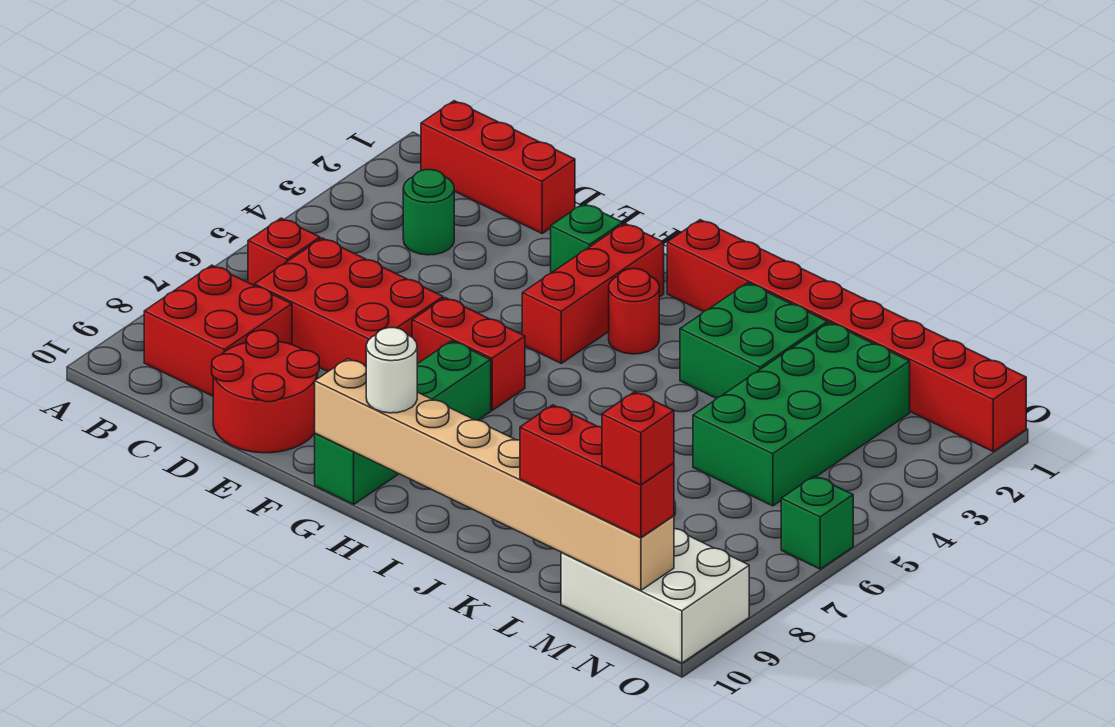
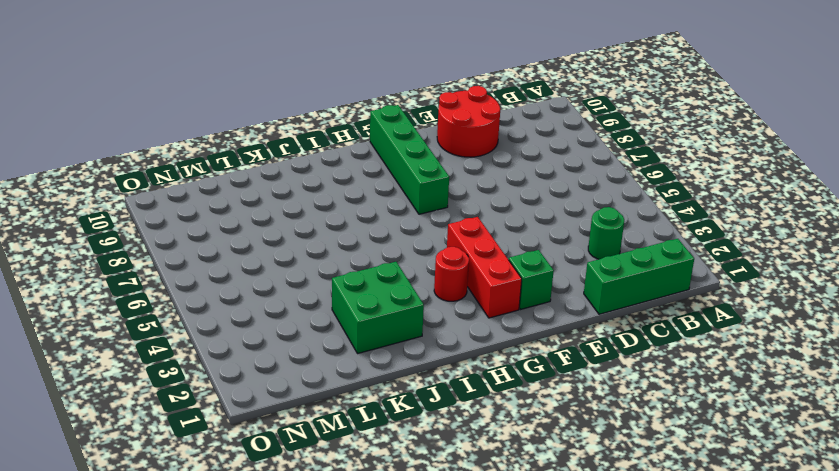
green brick B1:D1 level 1 -> red brick B1:D1 level 1
none -> red brick B6 level 1
none -> red brick B8:C9 level 1
none -> red brick C6:E7 level 1

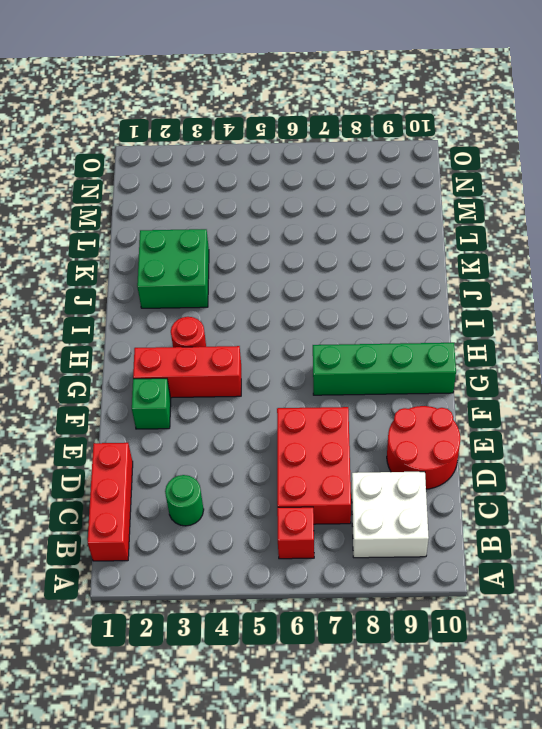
white brick B8:C9 level 1 -> red brick B8:C9 level 1
none -> red brick F6:G6 level 1
none -> red brick H1:O1 level 1
none -> green brick L2:M5 level 1

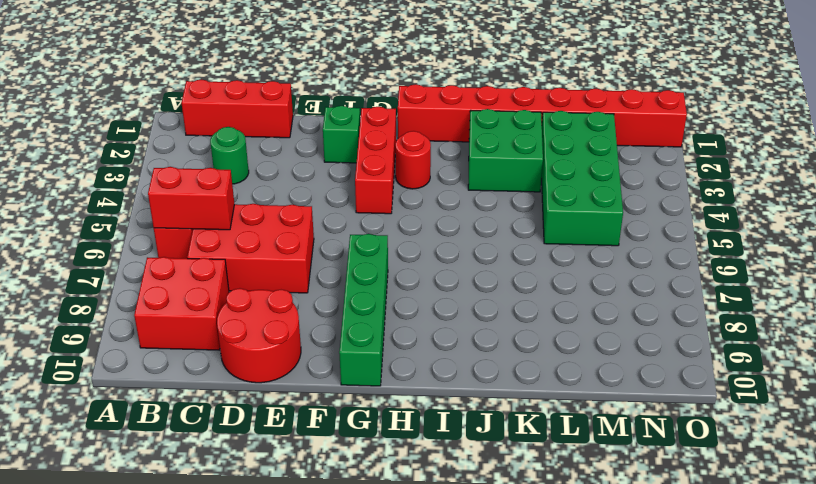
red brick B6:C6 level 2 -> red brick F6:G6 level 1
none -> white brick M9:O10 level 1
none -> green brick O6 level 1
none -> tan brick G10:N10 level 2

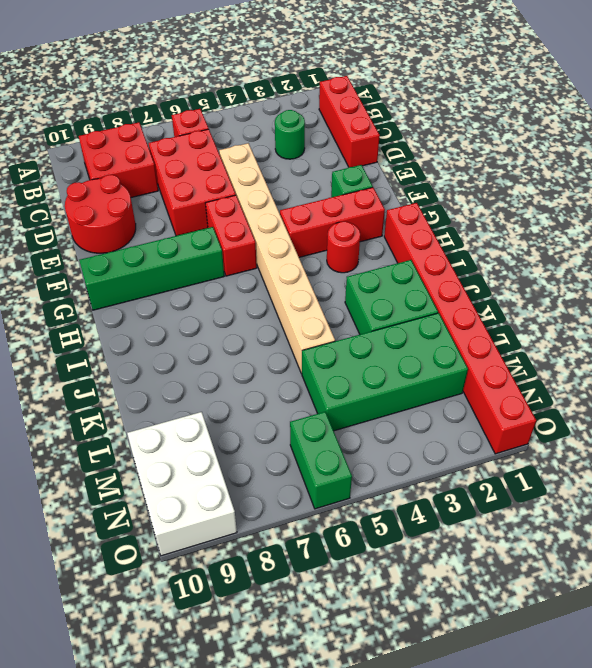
tan brick D5:K5 level 1 -> tan brick G10:N10 level 2
green brick N6:O6 level 1 -> green brick O6 level 1
none -> white round brick H10 level 3
none -> red brick L10:N10 level 3
none -> red brick N10 level 4

